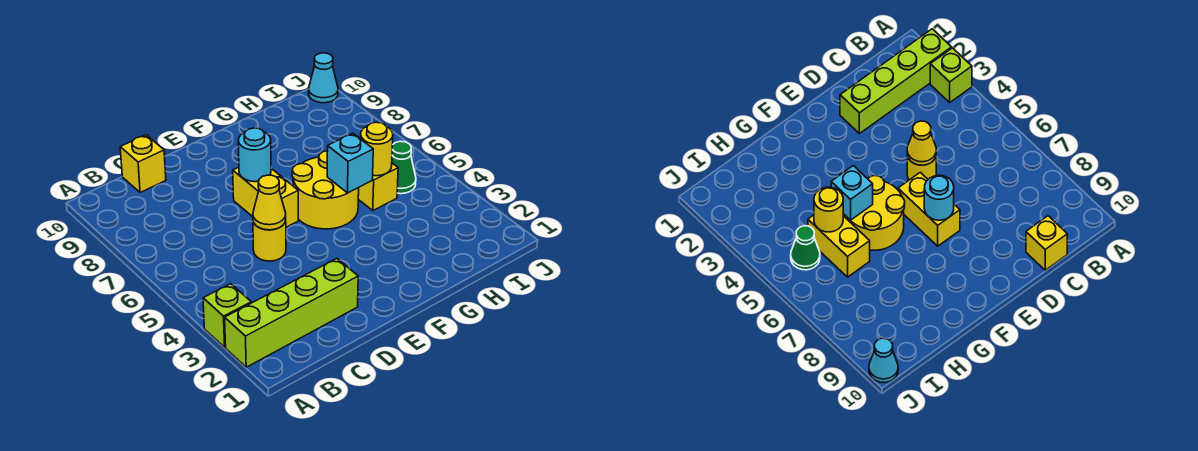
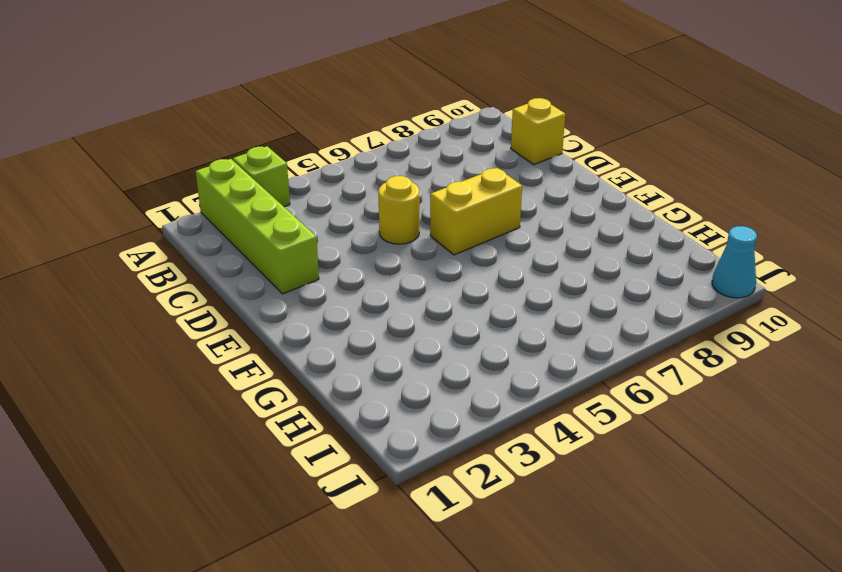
none -> yellow round brick F5:G6 level 1
none -> yellow brick H5:H6 level 1
none -> green cone I5 level 1

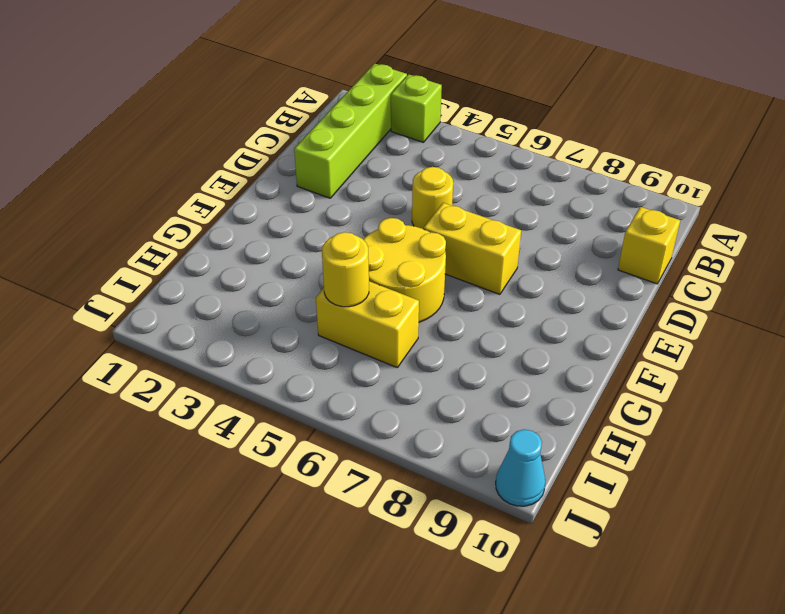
none -> green cone I5 level 1
none -> yellow cone D5 level 2
none -> cyan round brick E7 level 2

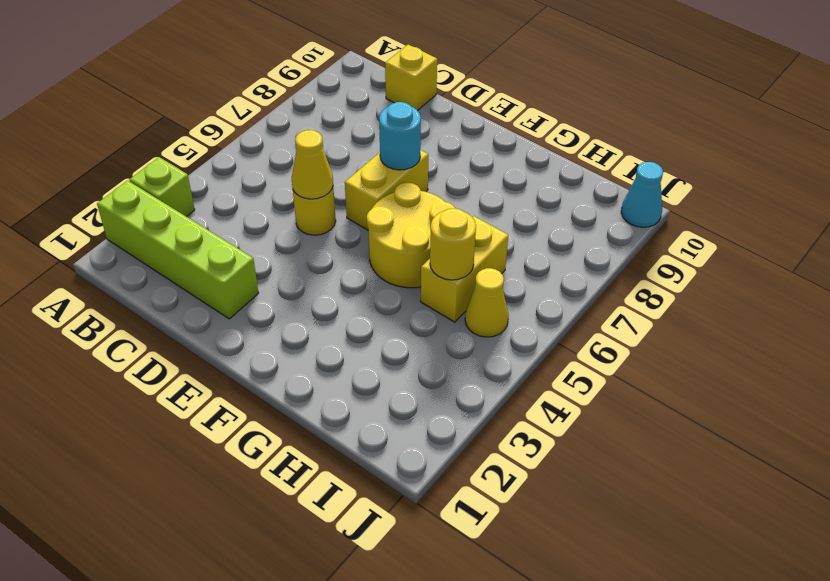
yellow cone I5 level 1 -> green cone I5 level 1
none -> cyan brick G5 level 2

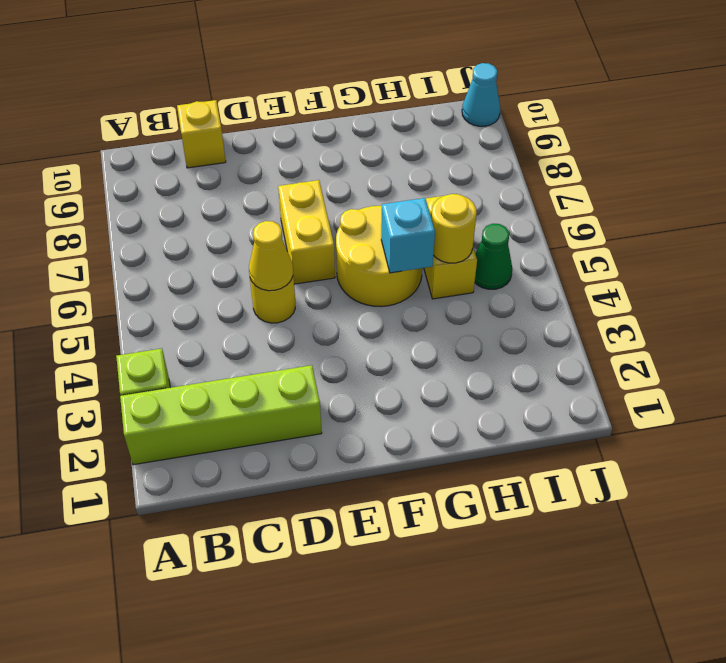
none -> cyan round brick E7 level 2

